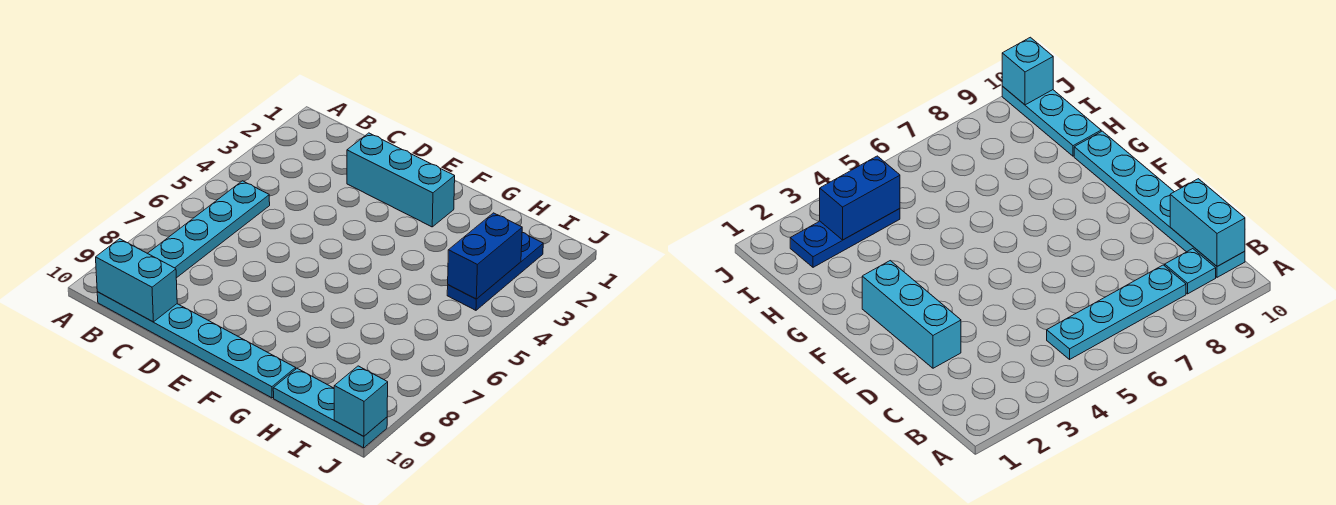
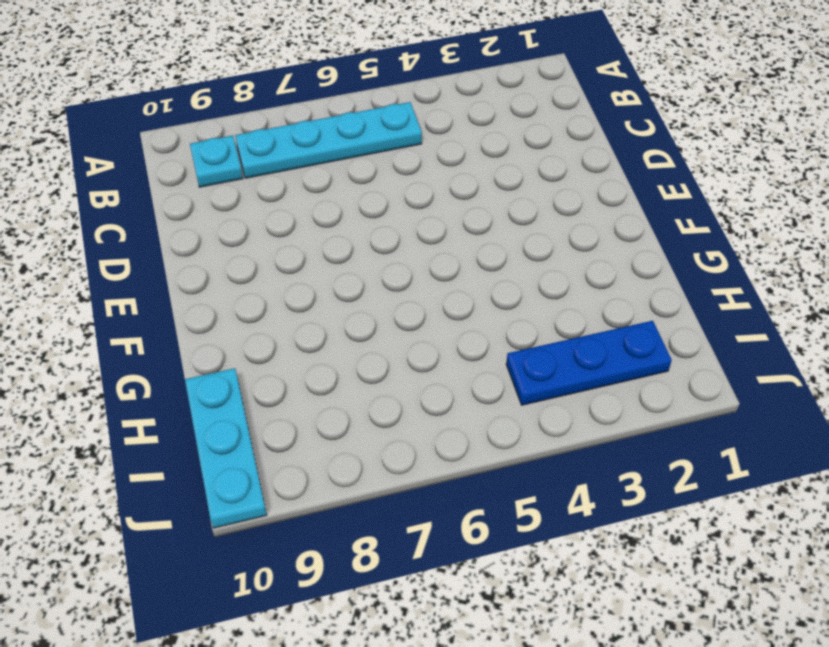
none -> cyan plate B10:G10 level 1
none -> cyan brick D2:F2 level 1

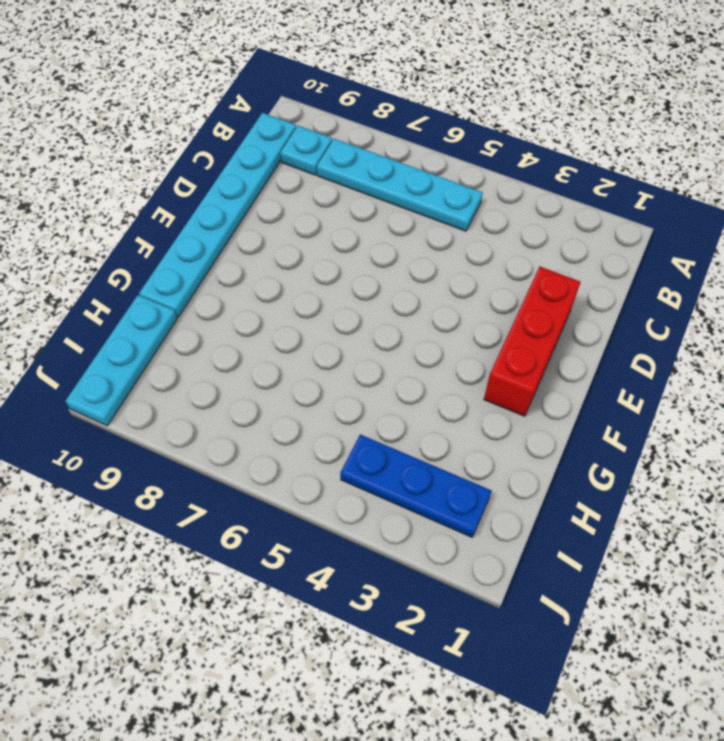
red brick D2:F2 level 1 -> cyan brick D2:F2 level 1
none -> cyan brick B10:C10 level 2
none -> blue brick I3:I4 level 2

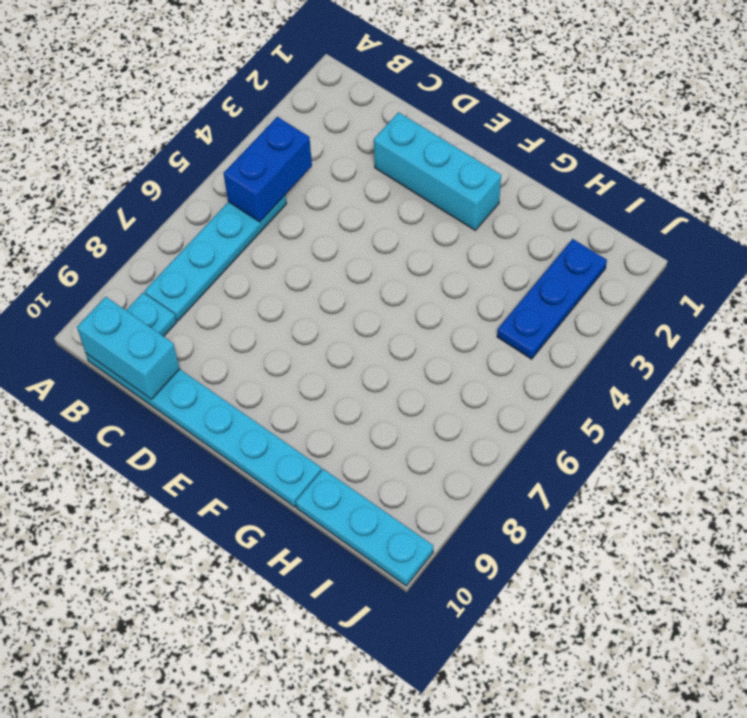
blue brick B4:B5 level 2 -> blue brick I3:I4 level 2
none -> cyan brick J10 level 2

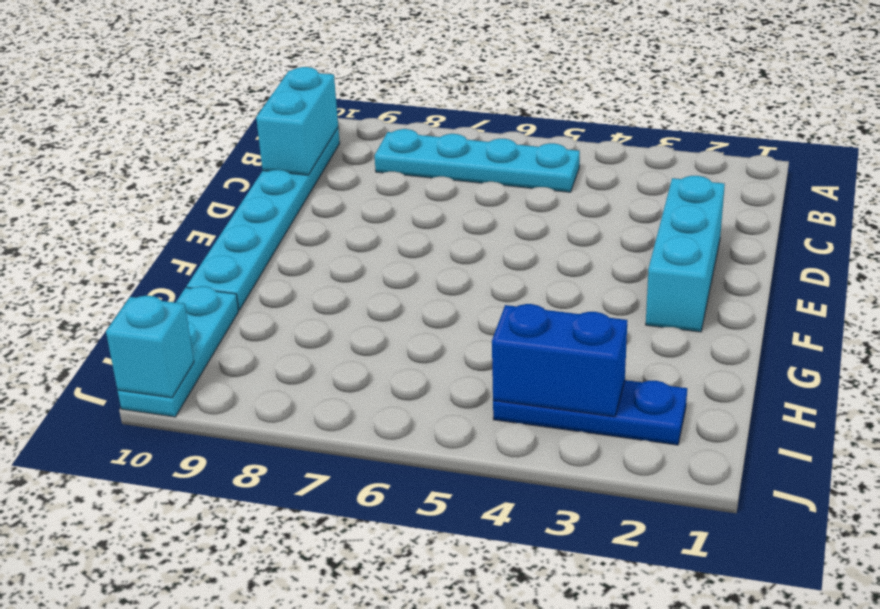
none -> cyan plate B9 level 1

